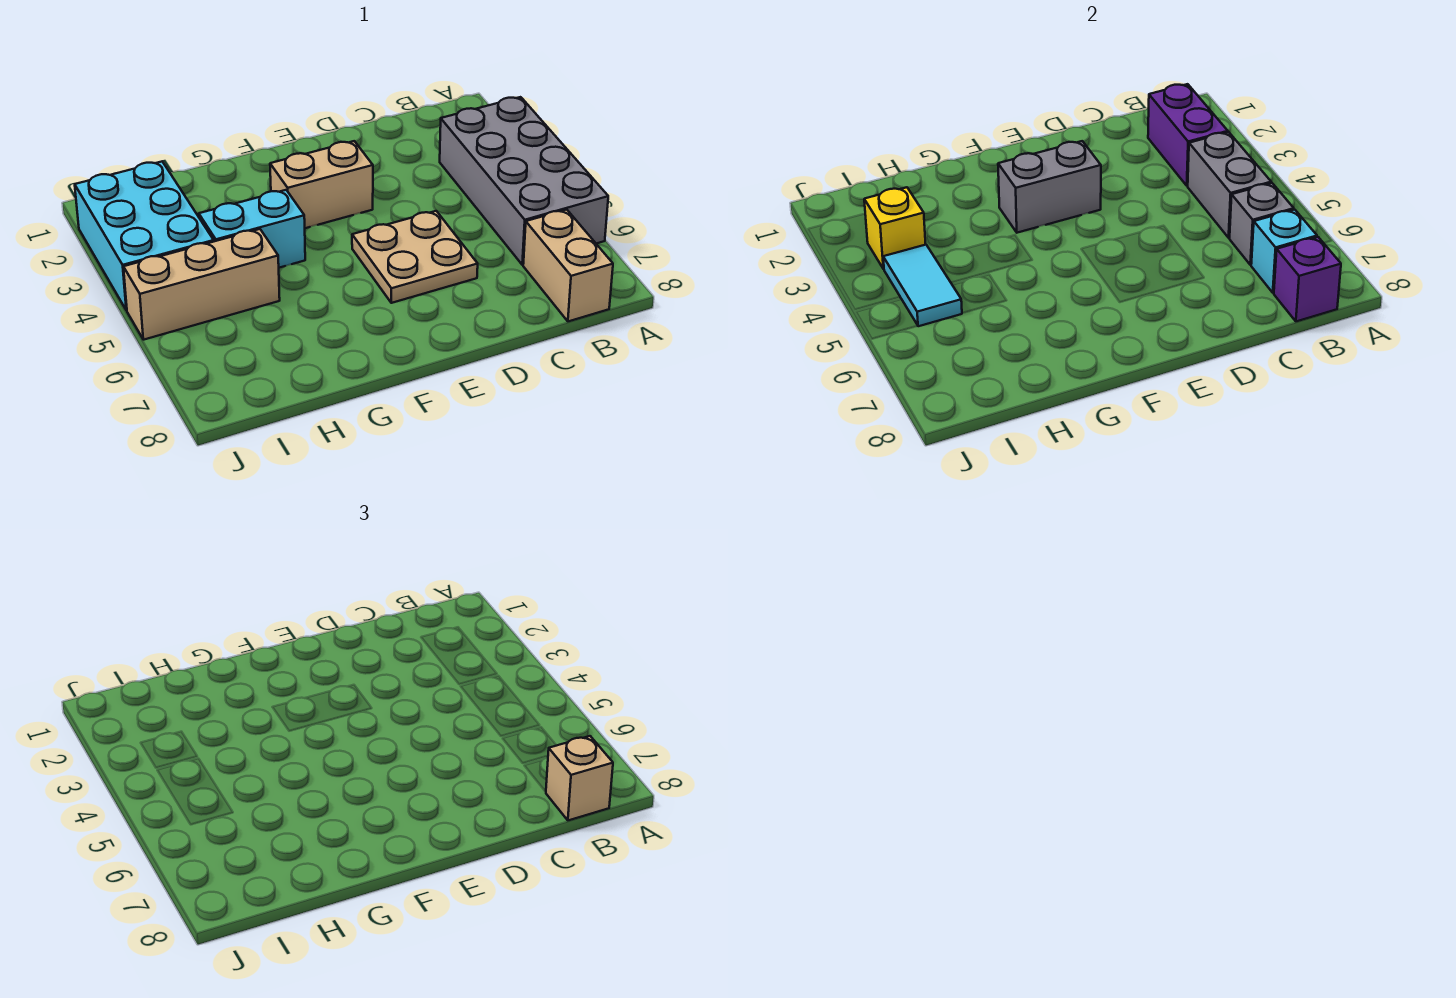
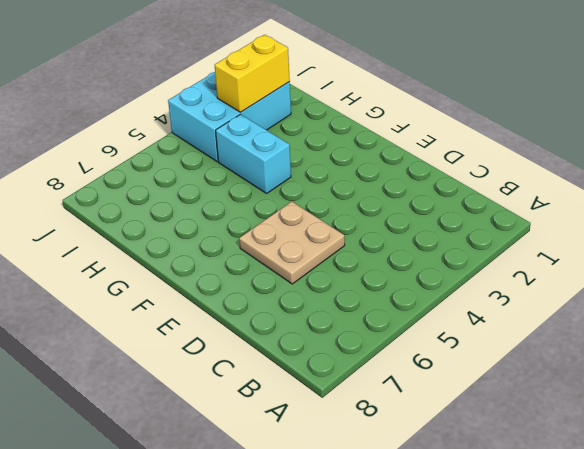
yellow brick I2:I3 level 2 -> yellow brick I3 level 2
none -> grey brick A3:B6 level 1
none -> tan brick B7:B8 level 1
none -> tan brick E3:F3 level 1

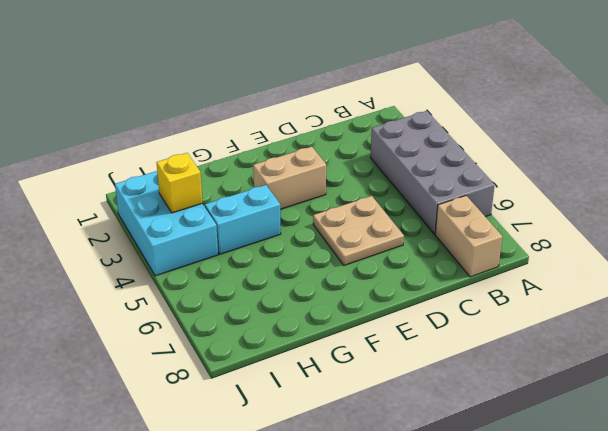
none -> tan brick H5:J5 level 1
none -> purple brick B2:B3 level 2
none -> grey brick B4:B5 level 2

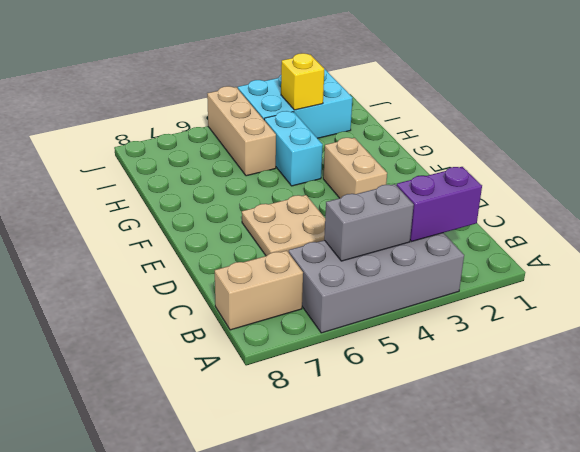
none -> grey brick B6 level 2
none -> cyan brick B7 level 2
none -> purple brick B8 level 2

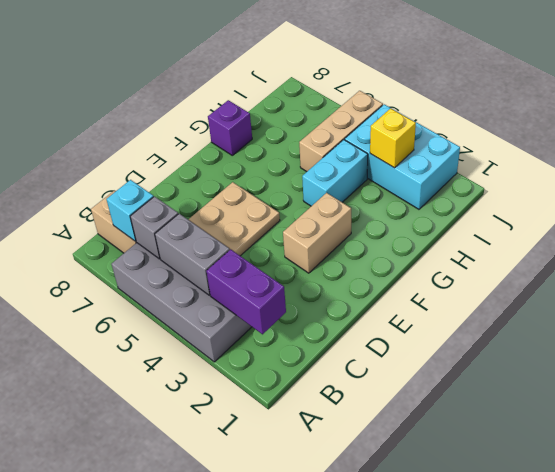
purple brick G8 level 1 -> purple brick B8 level 2
none -> grey brick E3:F3 level 2
none -> cyan tile I4:I5 level 2
none -> tan brick B8 level 3

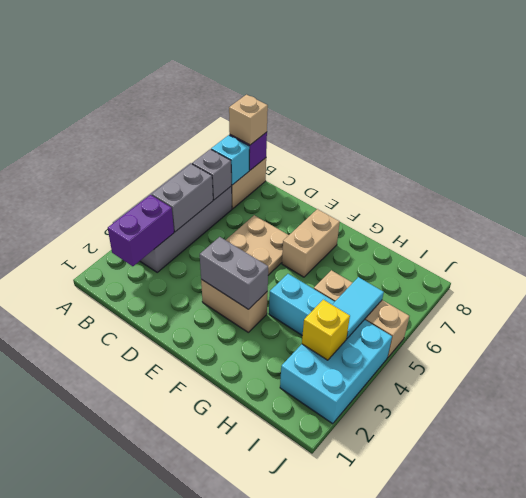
tan brick F6:F7 level 1 -> none

